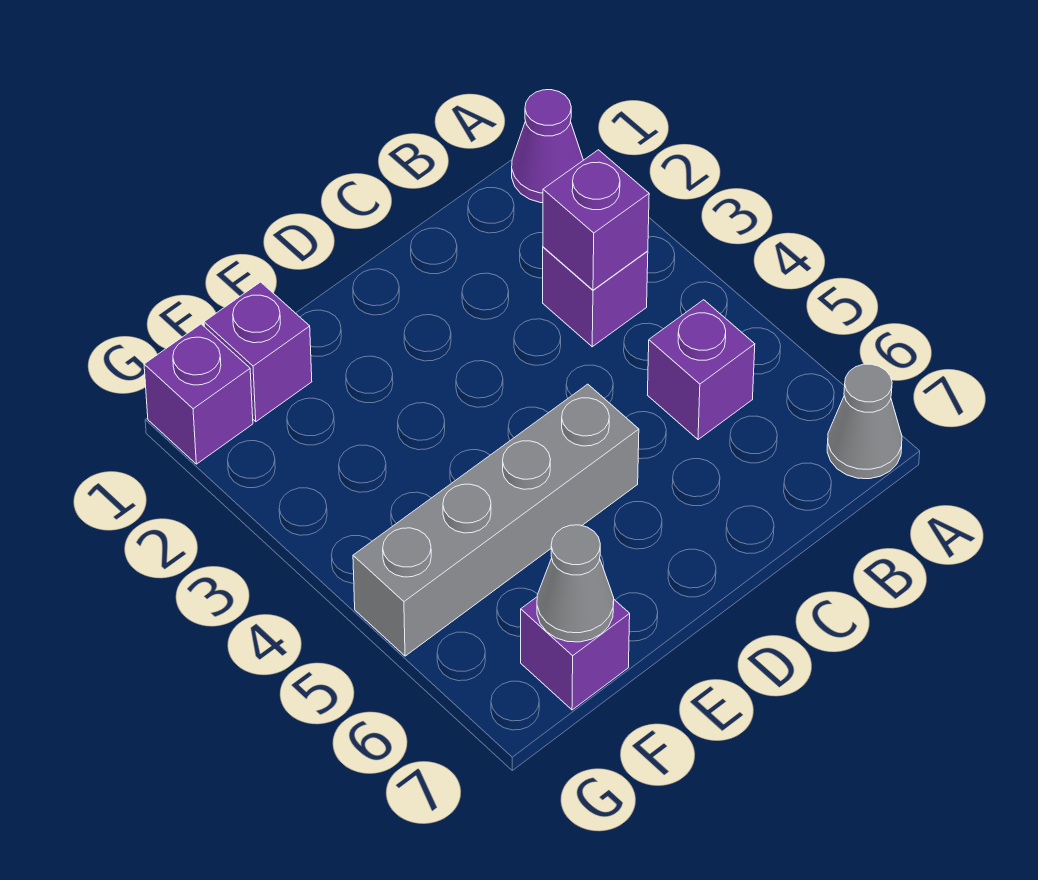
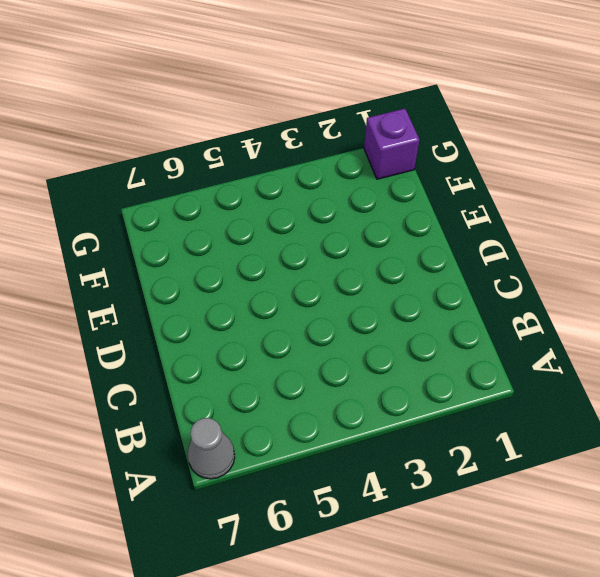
none -> purple cone A1 level 1
none -> purple brick B3 level 1

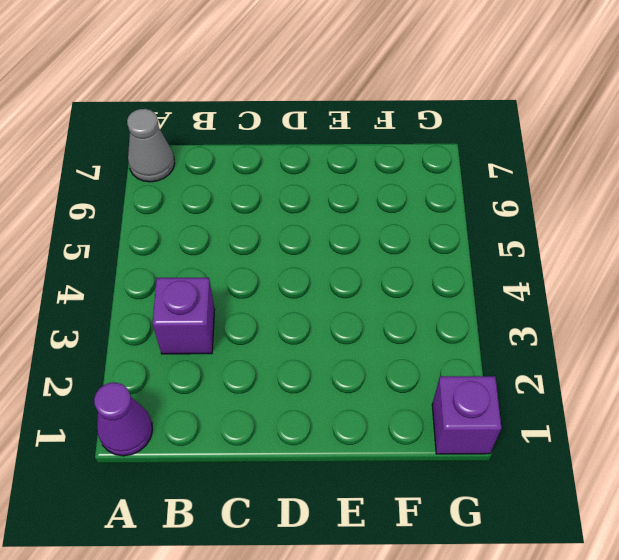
none -> purple brick B5 level 1
none -> grey brick D5:G5 level 1

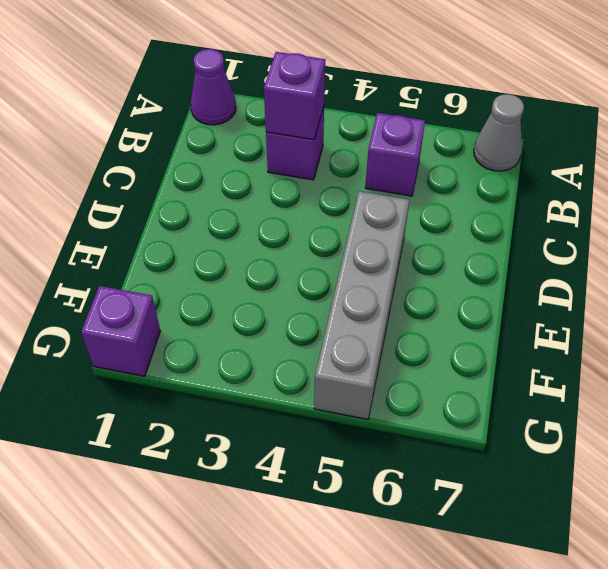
none -> purple brick F1 level 1
none -> purple brick F7 level 1

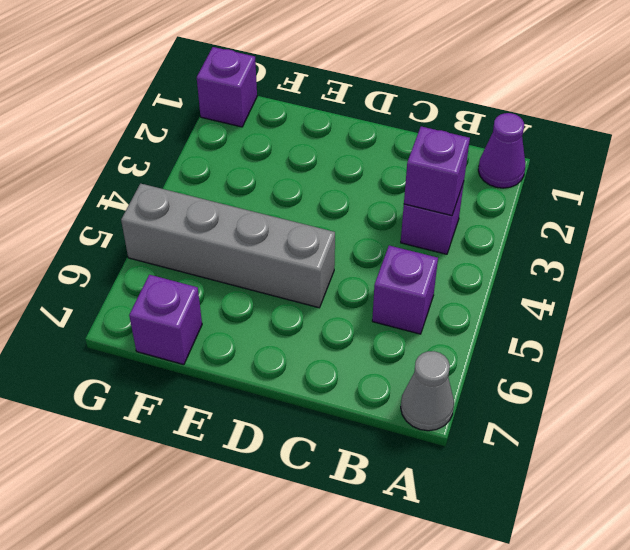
none -> purple brick F1 level 1
none -> grey cone F7 level 2

